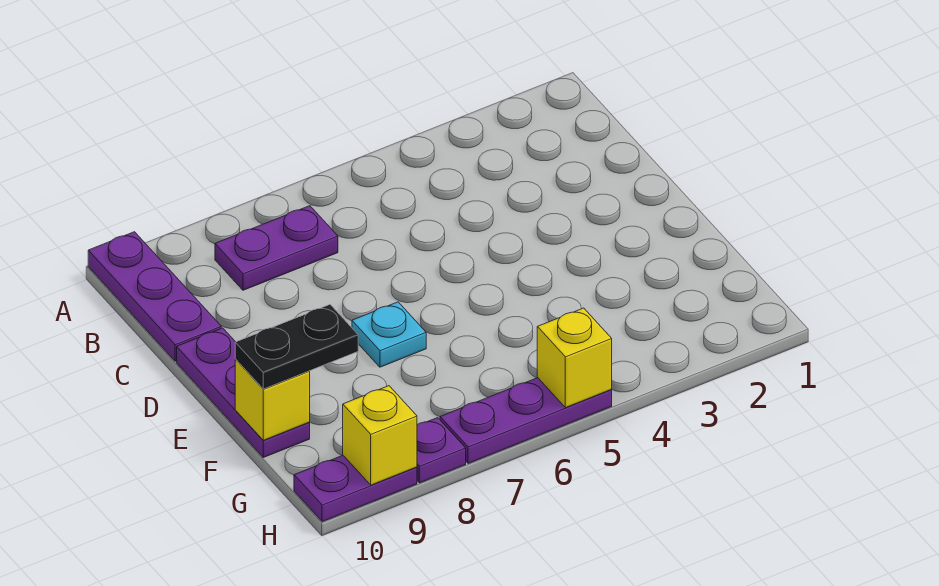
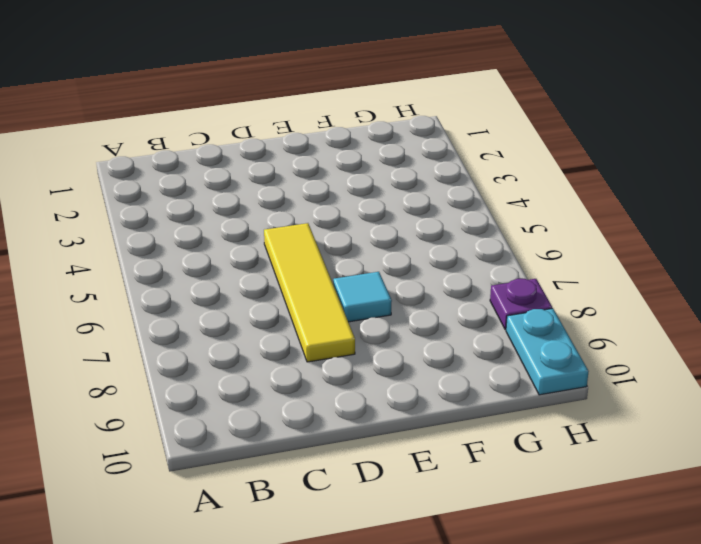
yellow tile D5:D8 level 1 -> none
cyan tile E7 level 1 -> cyan plate E7 level 1
cyan plate H9:H10 level 1 -> purple plate H9:H10 level 1
none -> purple plate A10:C10 level 1
none -> purple plate B7:B8 level 1

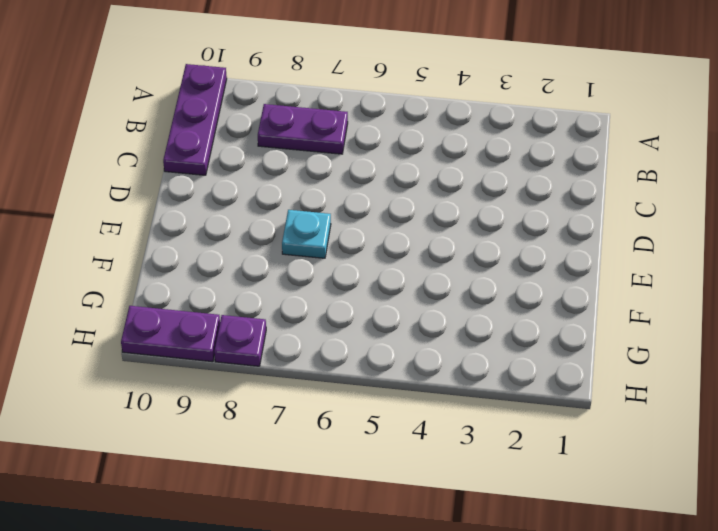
none -> purple plate D10:F10 level 1
none -> purple plate H5:H7 level 1

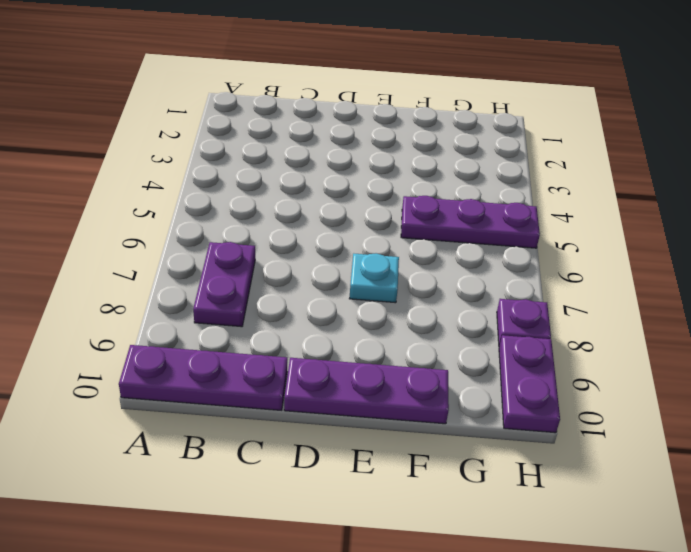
purple plate F5:H5 level 1 -> purple plate H5:H7 level 1
none -> yellow brick F10 level 2
none -> yellow brick H5 level 2

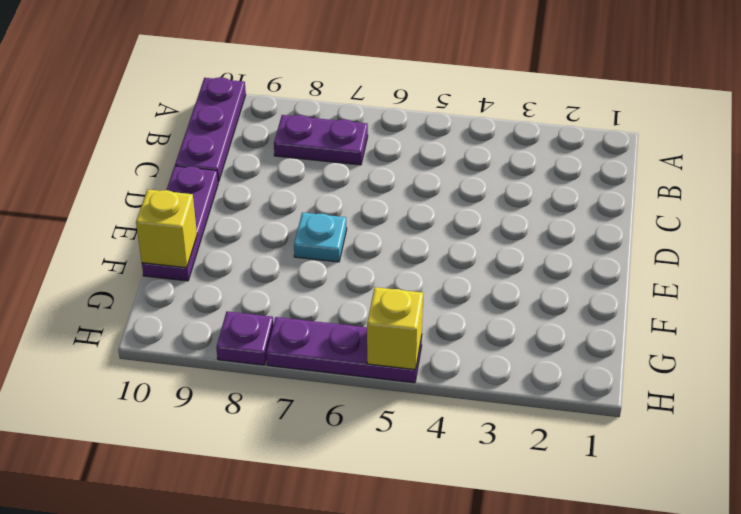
none -> purple plate H9:H10 level 1
none -> yellow brick H9 level 2

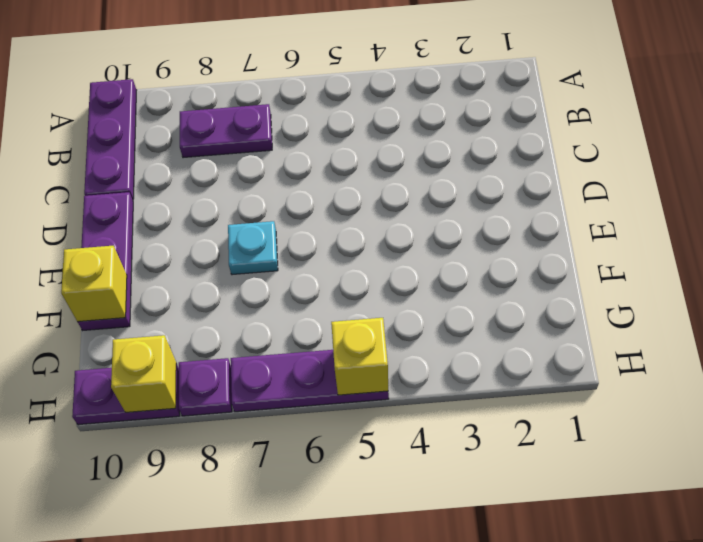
none -> black plate F9:F10 level 3

